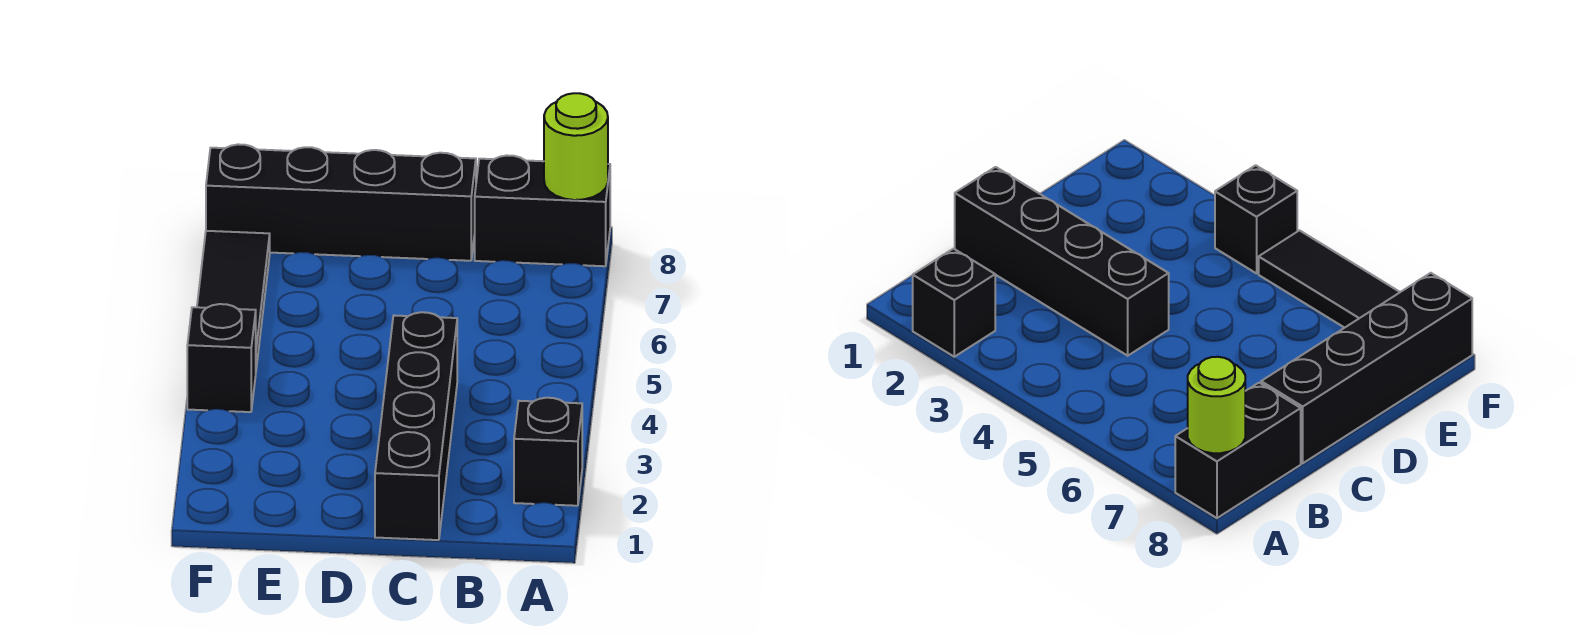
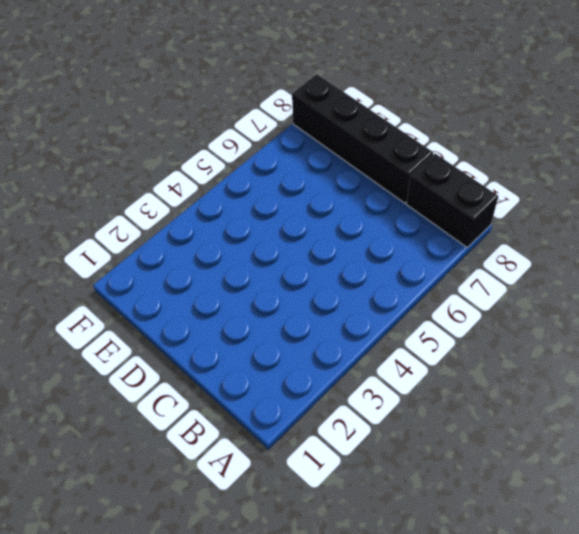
none -> black brick A2 level 1
none -> black brick C1:C4 level 1

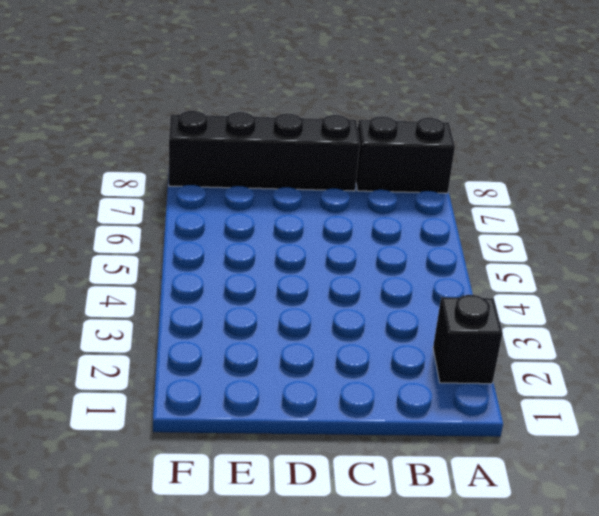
none -> black brick C1:C4 level 1
none -> black brick F4 level 1

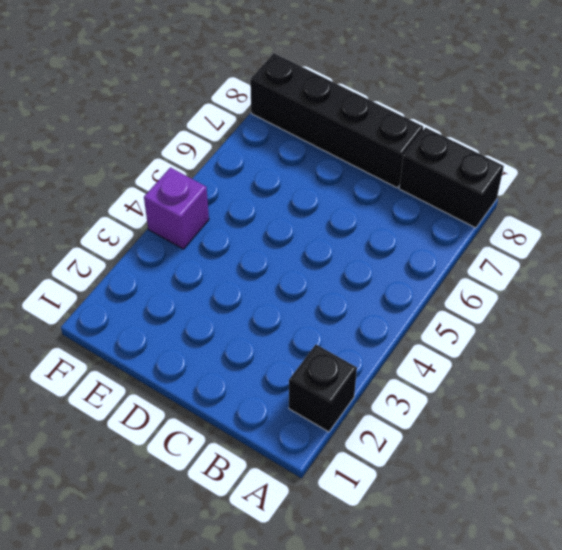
purple brick F4 level 1 -> black brick F4 level 1
none -> black brick C1:C4 level 1
none -> black tile F5:F7 level 1

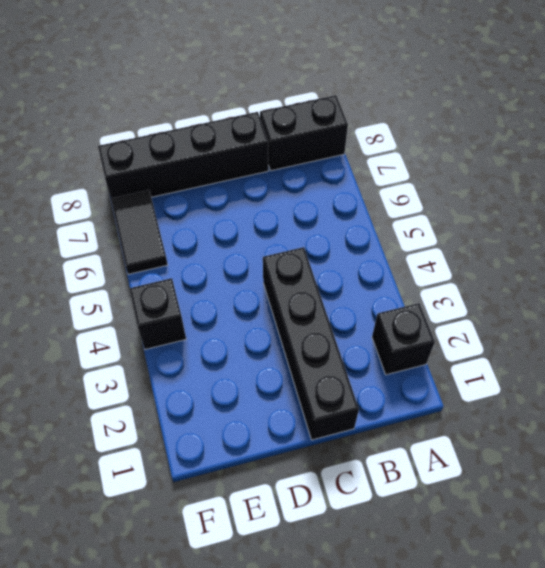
black tile F6:F7 level 1 -> black tile F5:F7 level 1
none -> lime round brick A8 level 2

